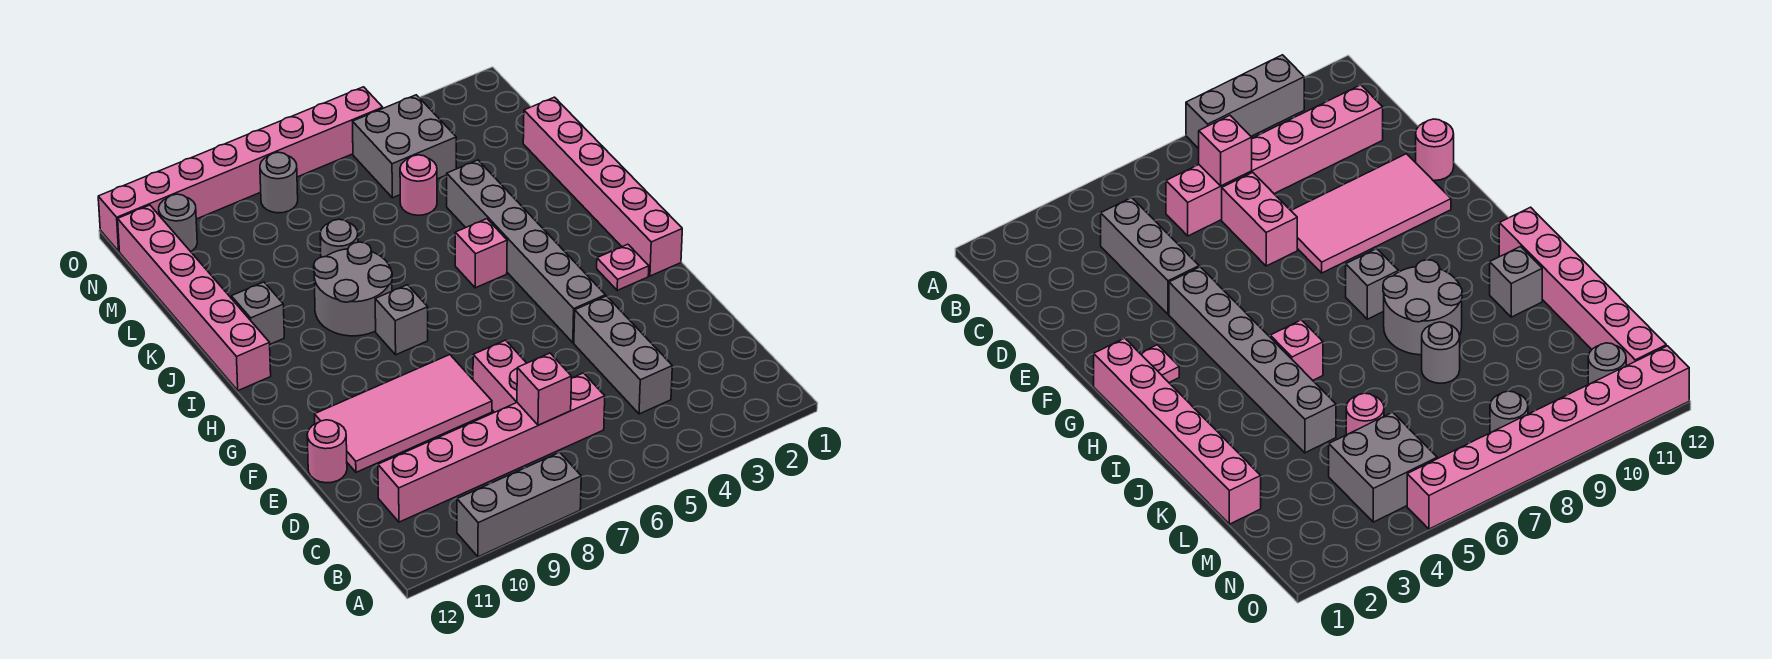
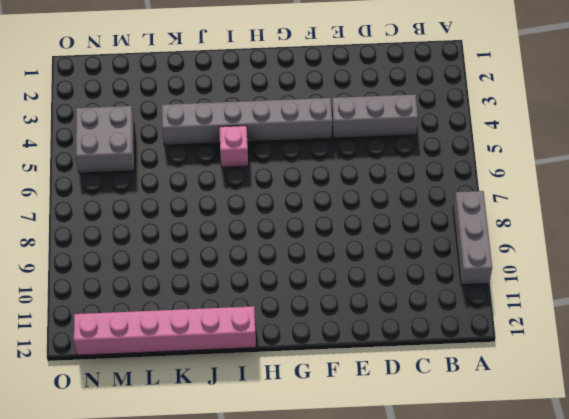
none -> pink brick C6:C11 level 1
none -> pink brick D7:E7 level 1
none -> pink tile E8:F11 level 1

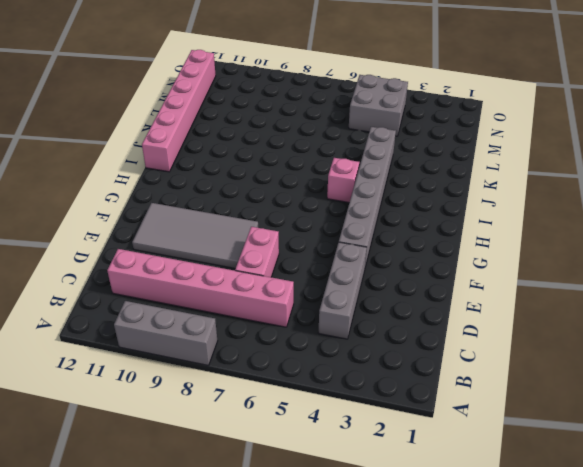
grey tile E8:F11 level 1 -> pink tile E8:F11 level 1
none -> pink round brick E12 level 1
none -> pink brick G1:L1 level 1
none -> pink plate G2 level 1

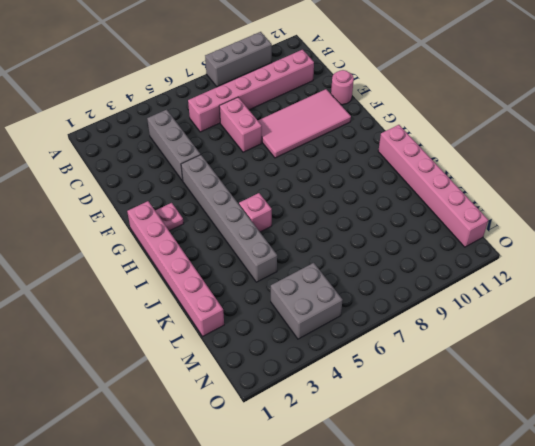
none -> grey brick H8 level 1
none -> grey round brick I8:J9 level 1
none -> grey brick J11 level 1

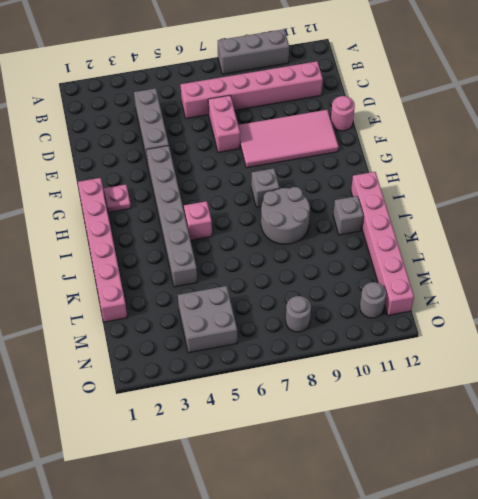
none -> grey round brick K8 level 1
none -> pink round brick L5 level 1
none -> pink brick O5:O12 level 1

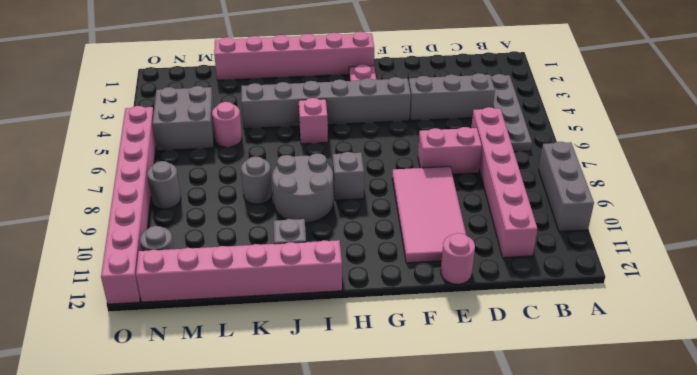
grey plate B3:B6 level 1 -> none
none -> pink brick C7 level 2

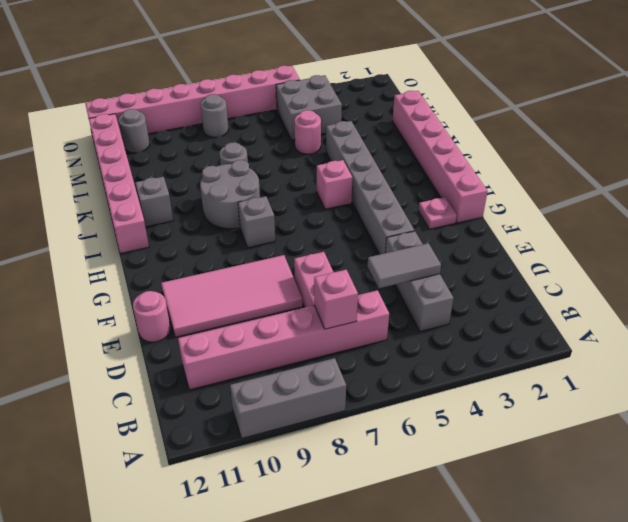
grey tile D4:D5 level 2 -> none

